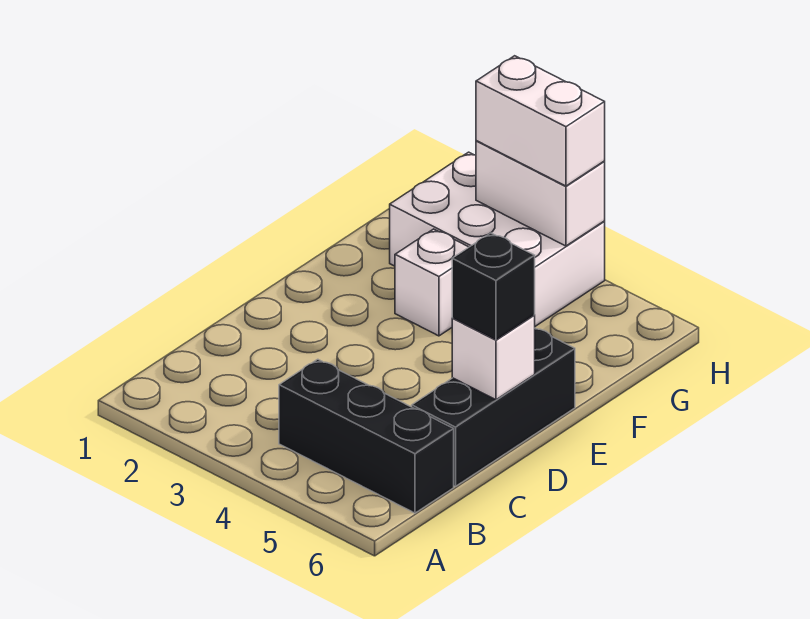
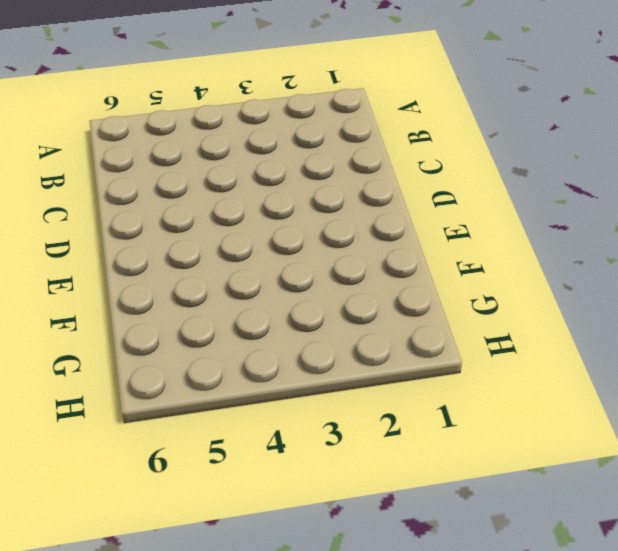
none -> black brick B4:B6 level 1
none -> black brick C6:E6 level 1

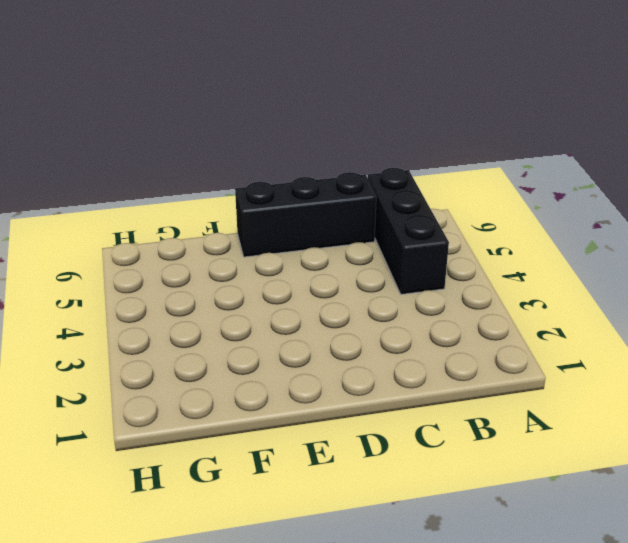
none -> white brick F3 level 1
none -> white brick G2:H4 level 1

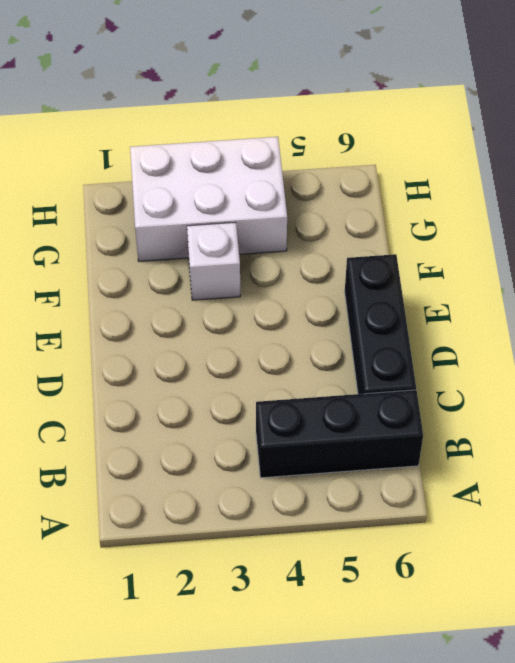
none -> white brick D6 level 2
none -> white brick H3:H4 level 2

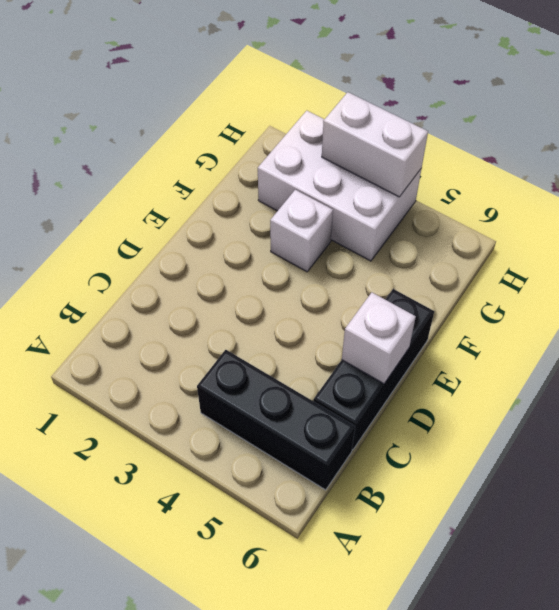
none -> black brick D6 level 3
none -> white brick H3:H4 level 3

